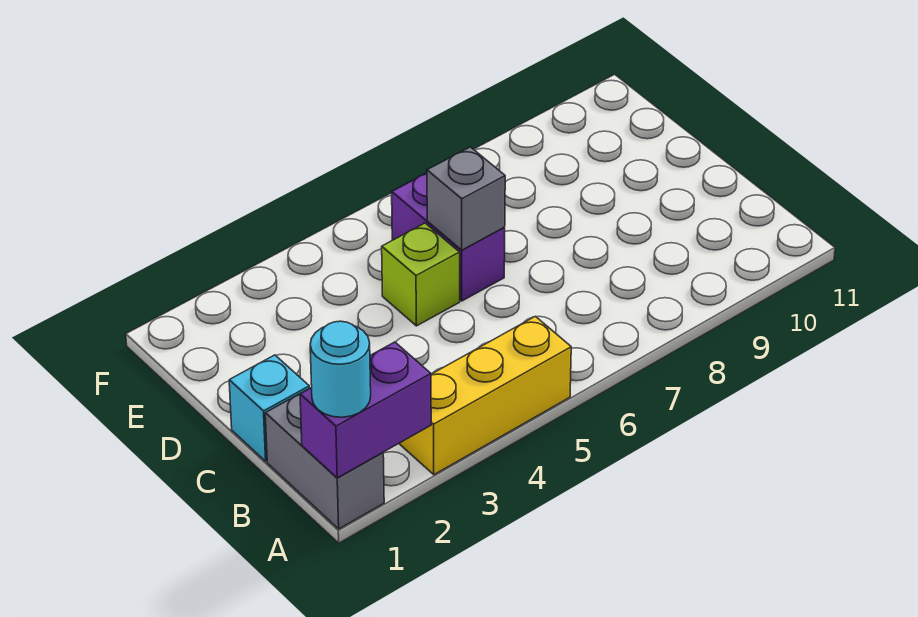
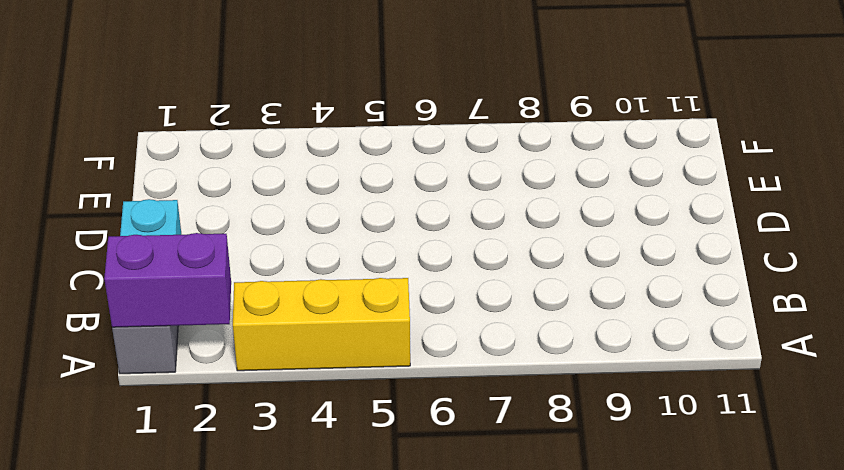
none -> lime brick D5 level 1
none -> purple brick D6:E6 level 1

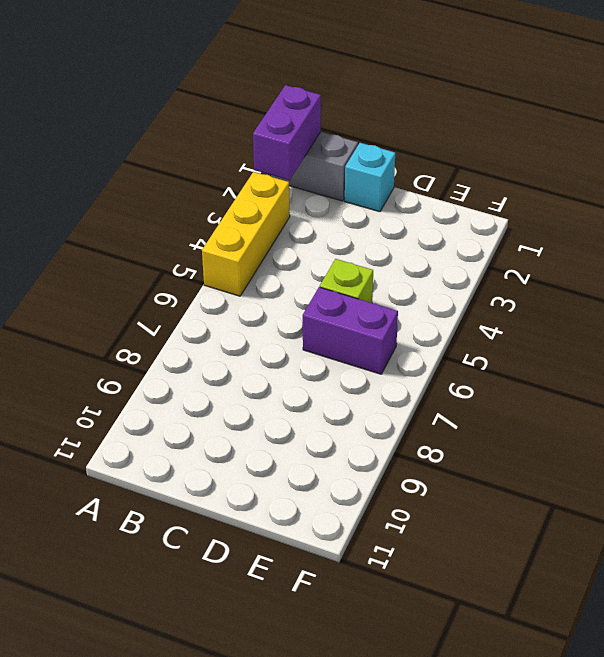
none -> grey brick D6 level 2
none -> cyan round brick A1 level 3

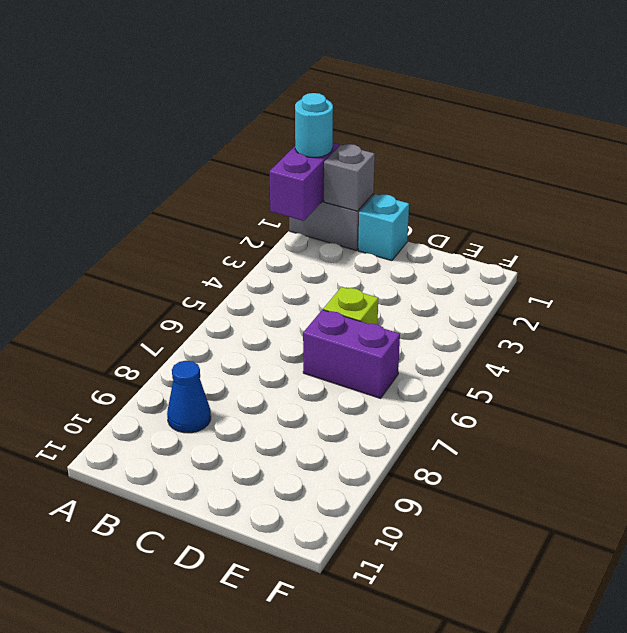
grey brick B1 level 2 -> grey brick D6 level 2
blue cone B9 level 1 -> none
none -> yellow brick A3:A5 level 1

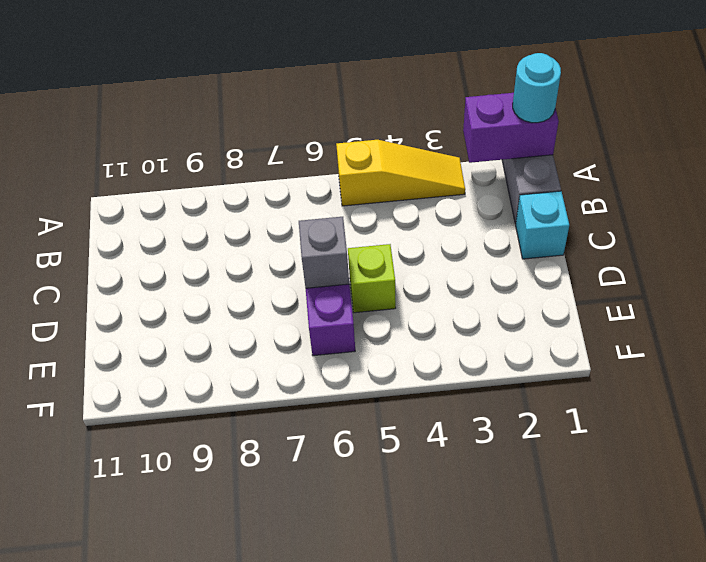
yellow slope A3:A5 level 1 top 5 -> yellow brick A3:A5 level 1

